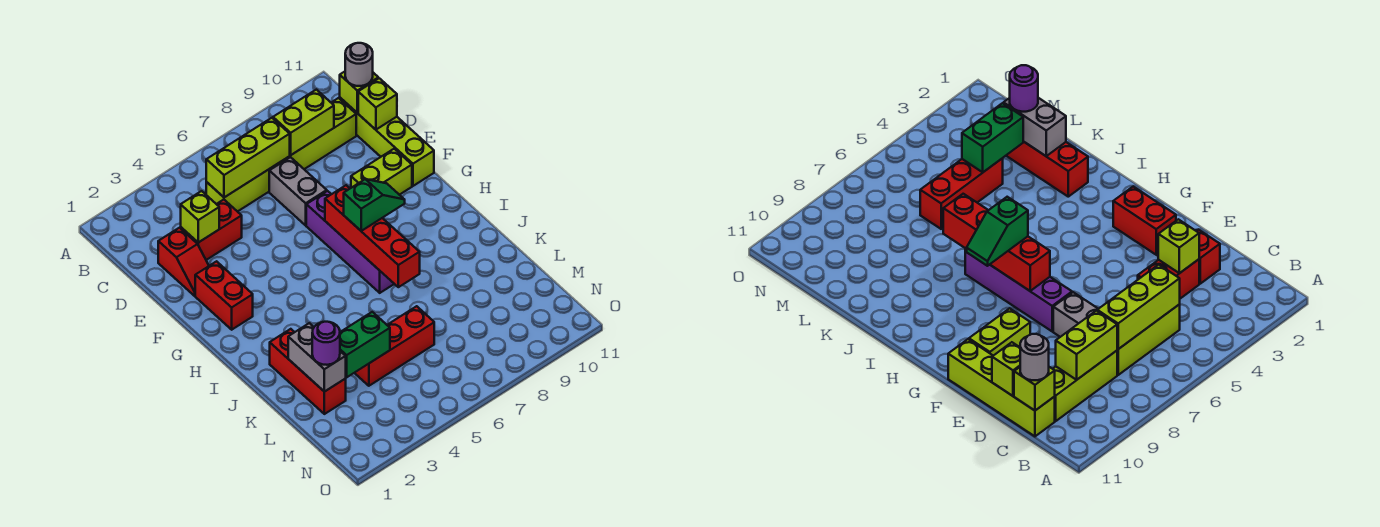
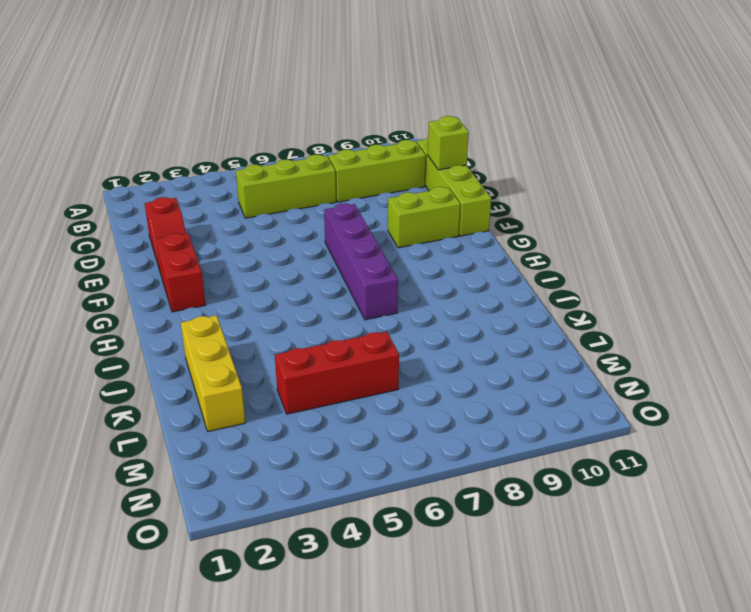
yellow brick J2:L2 level 1 -> red brick J2:L2 level 1
none -> red brick D3:D4 level 1
none -> grey brick D7:E7 level 1
none -> lime brick C5:C7 level 2

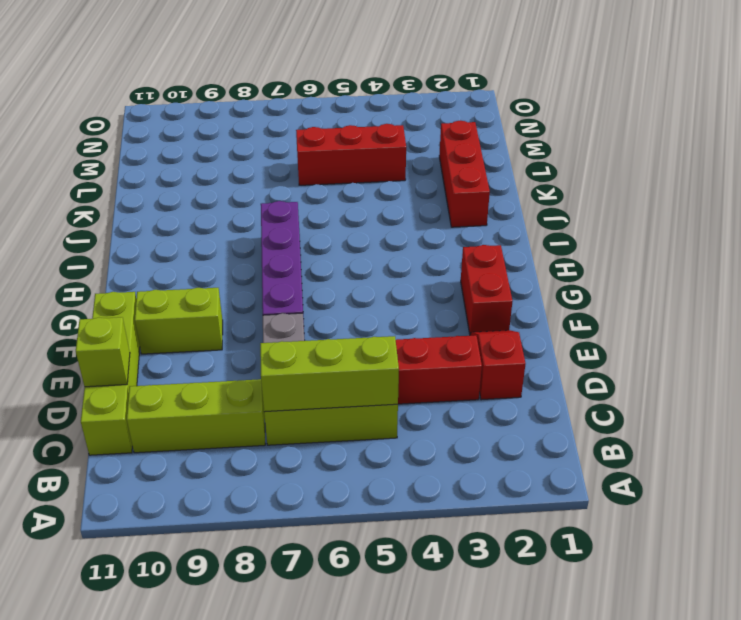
none -> lime brick C8:C9 level 2
none -> lime brick C11 level 2
none -> lime brick D3 level 2

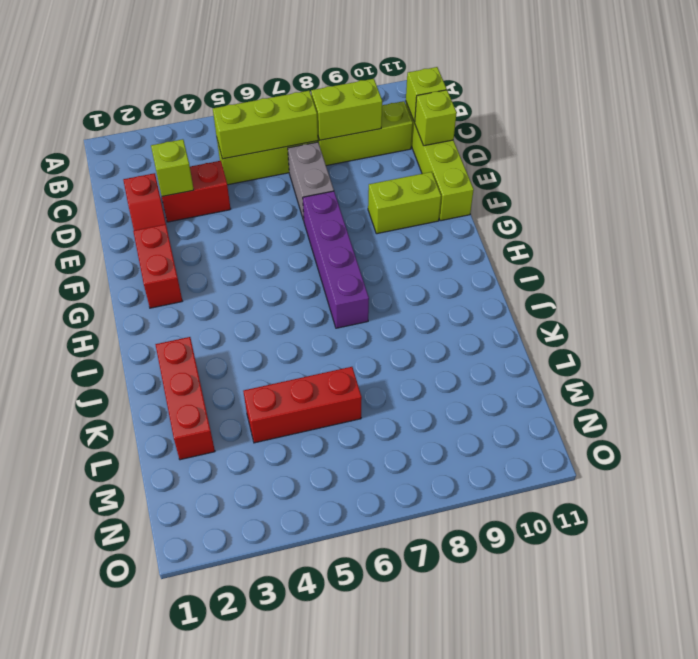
none -> red brick G7:J7 level 2
none -> grey brick K2:L2 level 2
none -> green brick L3:L4 level 2

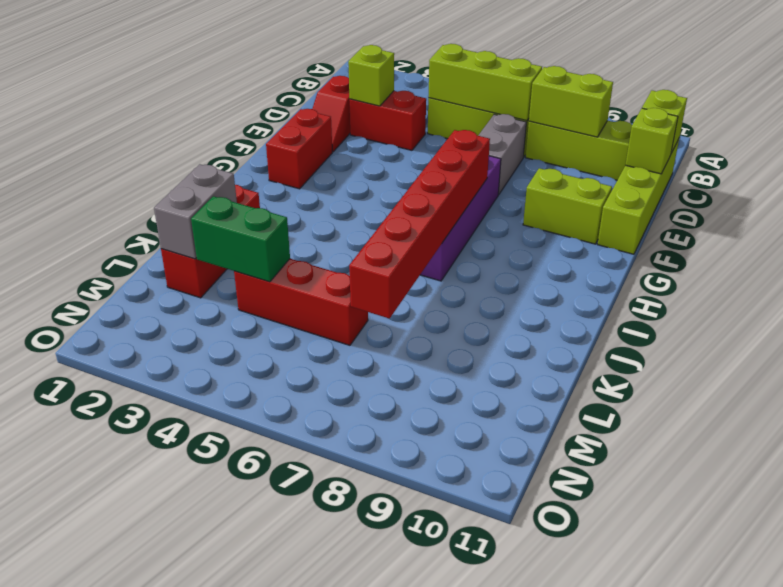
red brick G7:L7 level 2 -> red brick G7:J7 level 2
none -> grey round brick C11 level 3
none -> green slope H7:H8 level 3 top 7
none -> purple round brick L2 level 3

